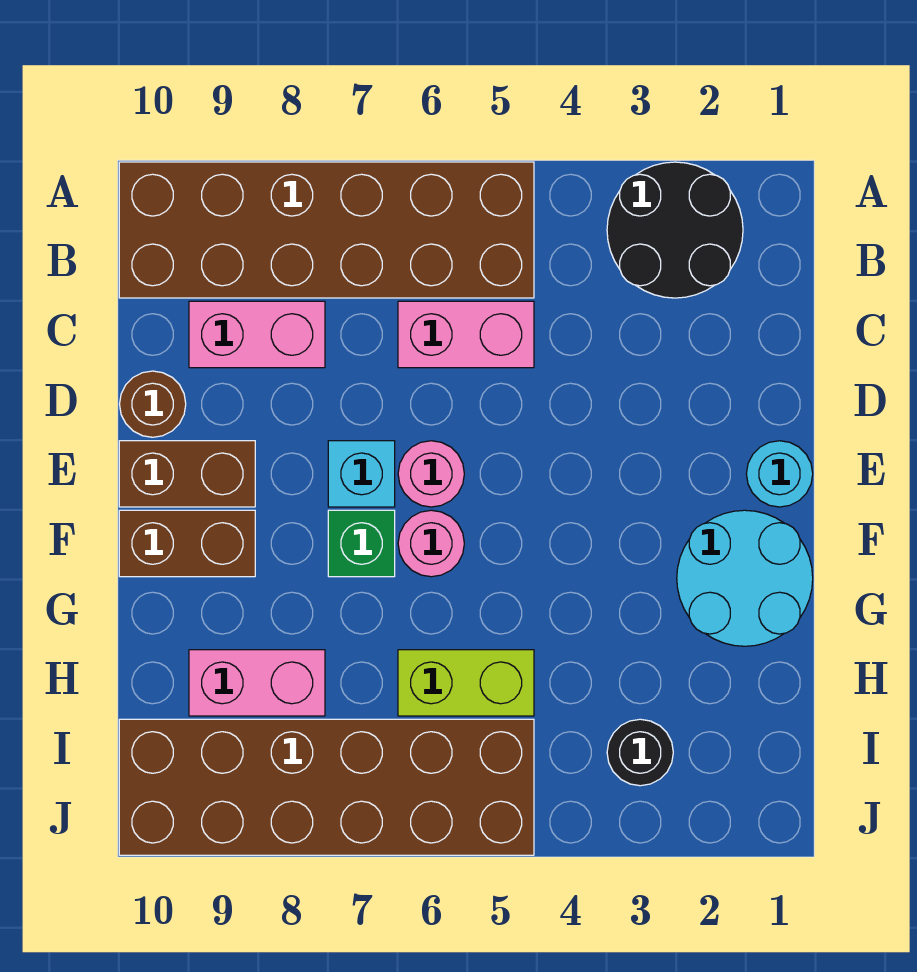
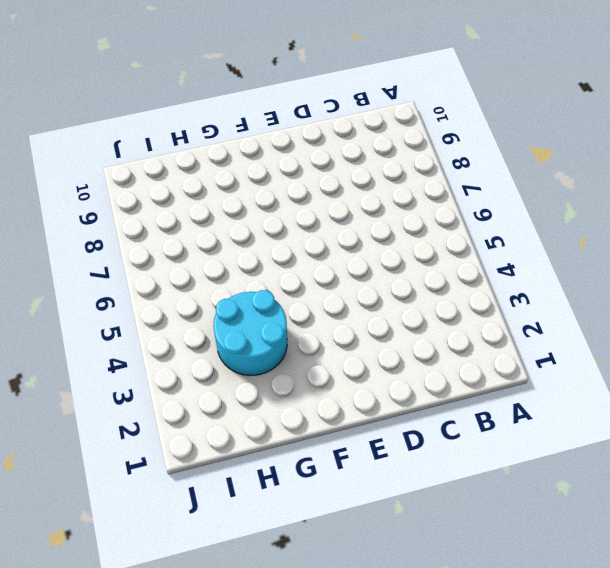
cyan round brick G3:H4 level 1 -> cyan round brick F1:G2 level 1
none -> black round brick A2:B3 level 1
none -> brown brick A5:B10 level 1
none -> pink brick C5:C6 level 1

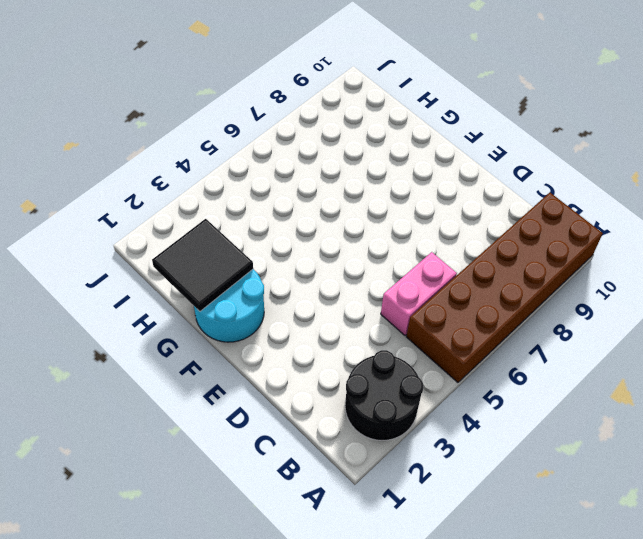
black tile G1:H2 level 2 -> none
none -> pink brick C8:C9 level 1
none -> brown round brick D10 level 1
none -> cyan round brick E1 level 1

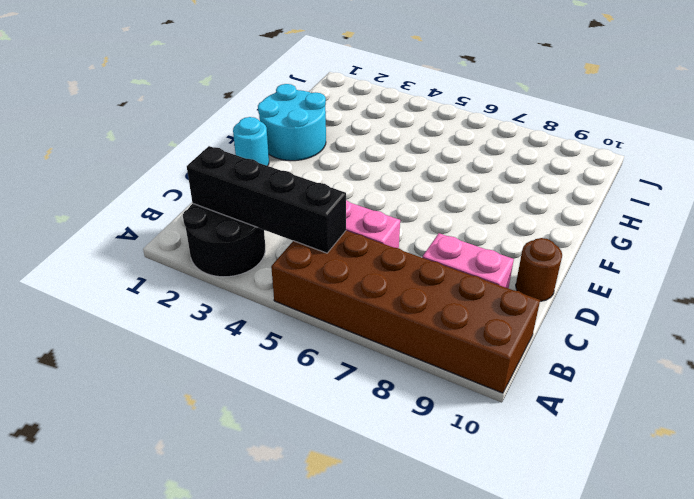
black brick B2:B5 level 2 -> none
none -> pink round brick E6 level 1
none -> cyan brick E7 level 1
none -> brown brick E9:E10 level 1

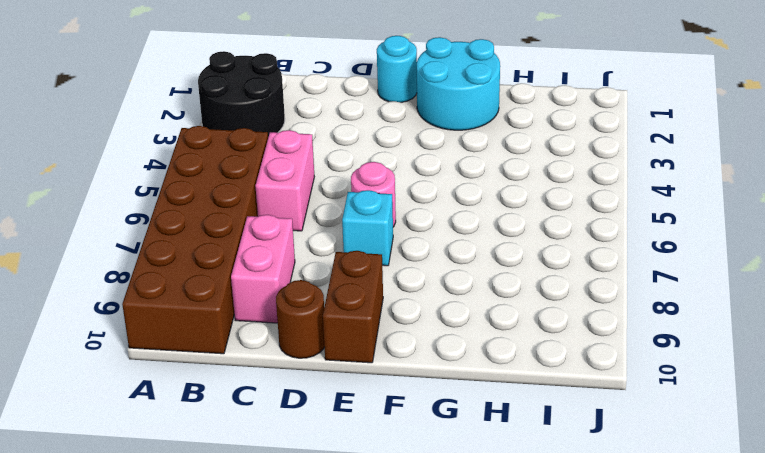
none -> pink round brick F6 level 1
none -> green brick F7 level 1
none -> brown brick F9:F10 level 1

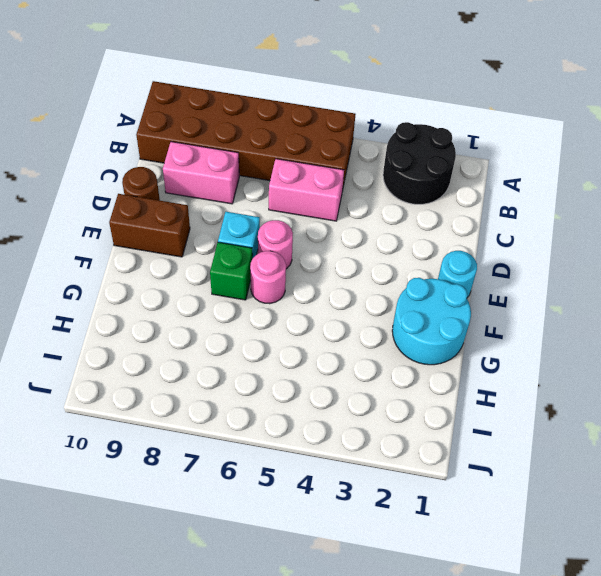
none -> brown brick F9:F10 level 1
none -> lime brick H5:H6 level 1
none -> pink brick H8:H9 level 1

